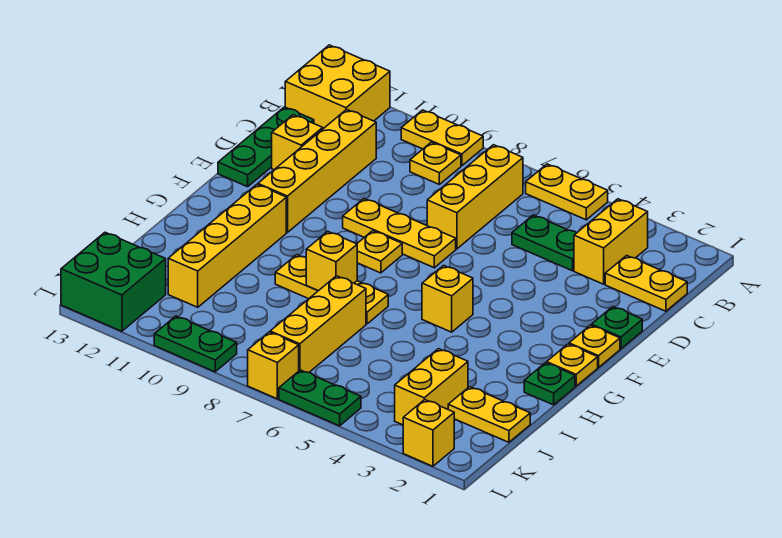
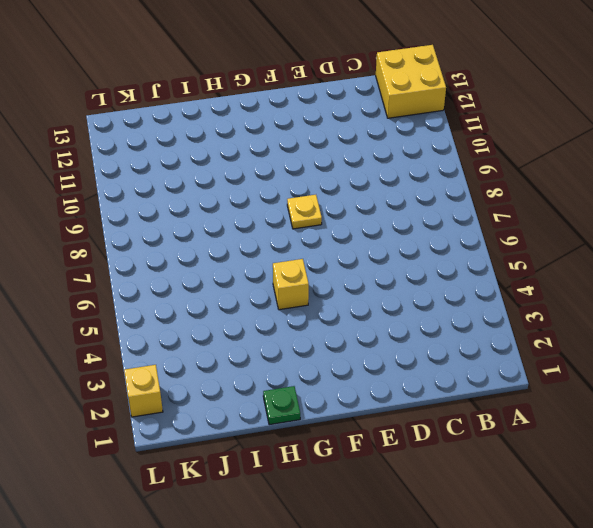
none -> yellow plate A5:A6 level 1
none -> yellow plate A9:A10 level 1
none -> yellow brick B3:C3 level 1

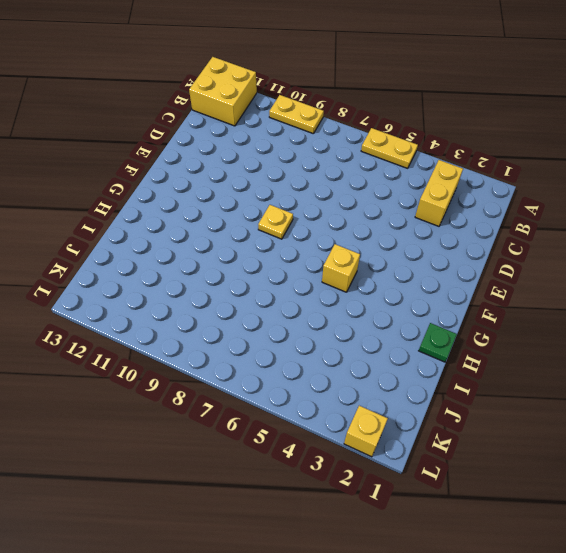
none -> yellow brick B7:D7 level 1
none -> yellow plate B9 level 1
none -> yellow plate C1:C2 level 1

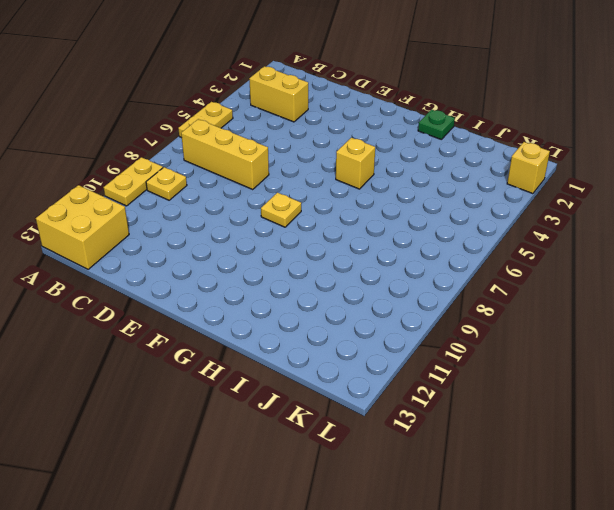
none -> yellow plate C1:C2 level 1
none -> green plate C4:C5 level 1
none -> yellow brick C11:F11 level 1

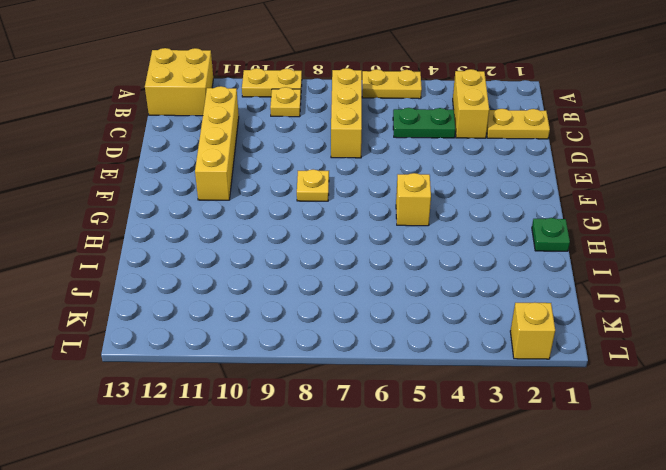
none -> green plate C13:E13 level 1
none -> yellow brick D12 level 1
none -> green plate E1 level 1

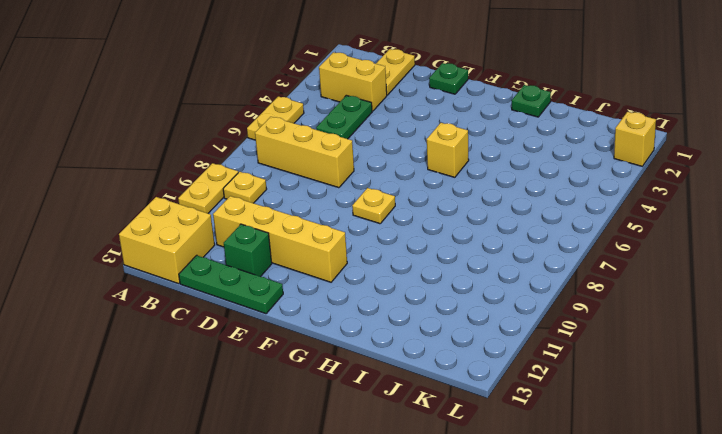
green brick D12 level 1 -> yellow brick D12 level 1
none -> yellow plate E7:E9 level 1
none -> yellow plate F1 level 1
none -> yellow plate G1 level 1

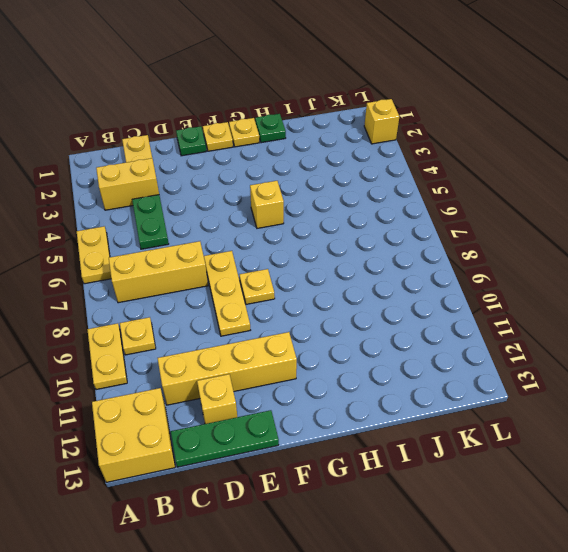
none -> yellow brick G11:J11 level 1
none -> yellow plate H7:H9 level 1
none -> yellow brick I7:K7 level 1

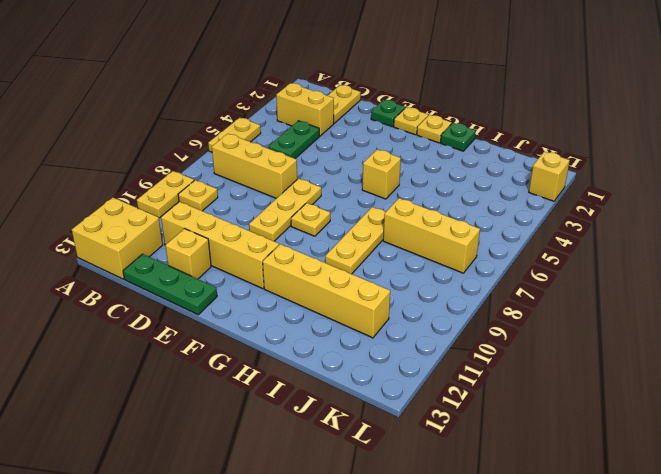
none -> yellow plate J1:J2 level 1
none -> yellow brick J3:K3 level 1
none -> green brick K12:L13 level 1

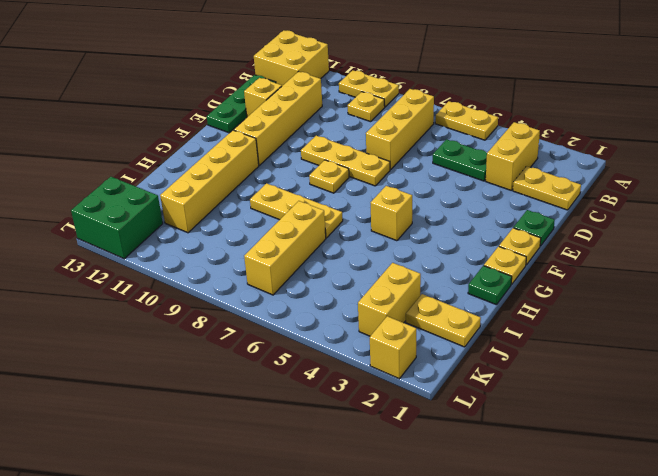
none -> green plate L5:L6 level 1
none -> yellow brick L7 level 1
none -> green plate L9:L10 level 1

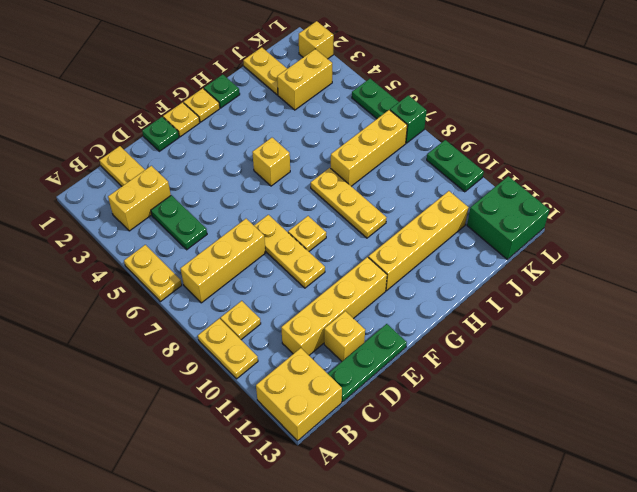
green brick L7 level 1 -> yellow brick L7 level 1
none -> yellow brick H8 level 2

